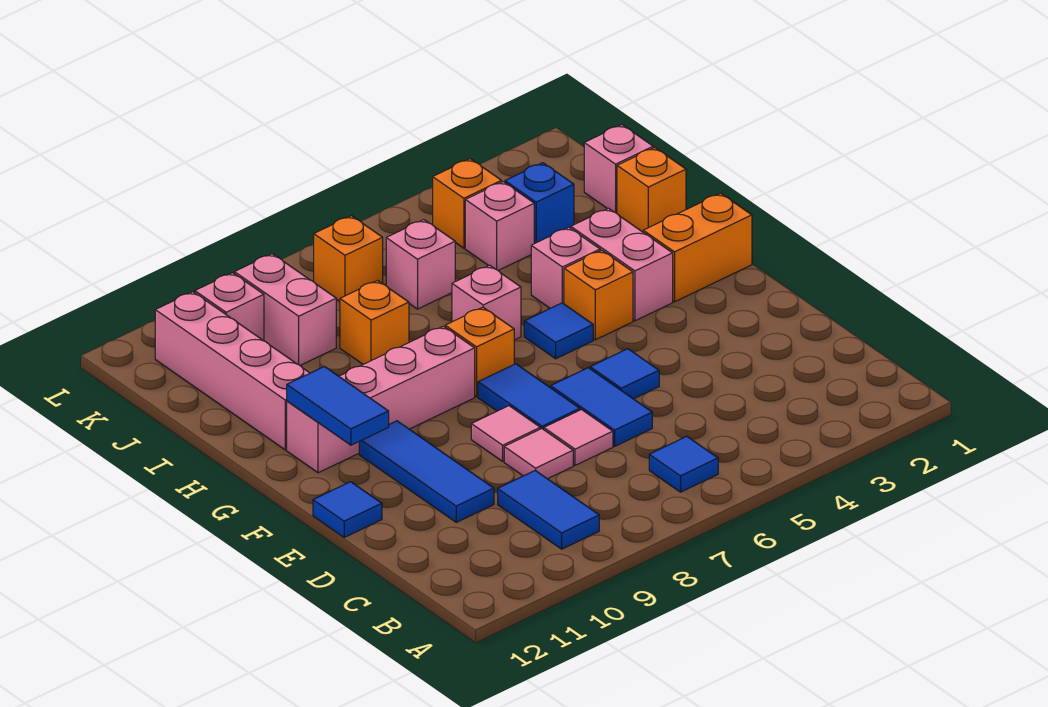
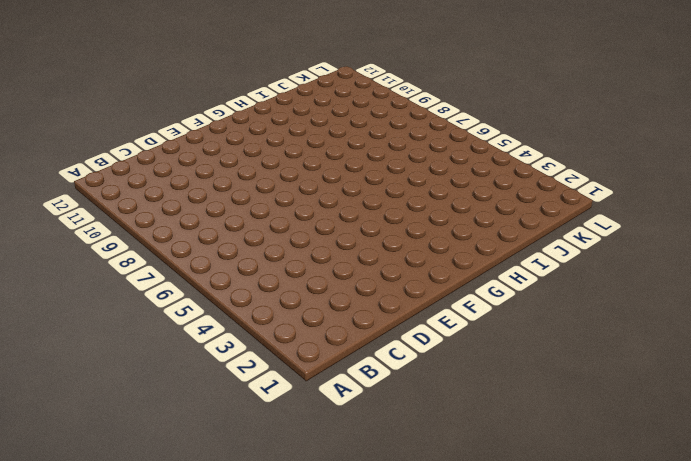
none -> blue tile B6 level 1
none -> blue tile B9:C9 level 1
none -> blue tile D6:E6 level 1
none -> pink tile D7 level 1

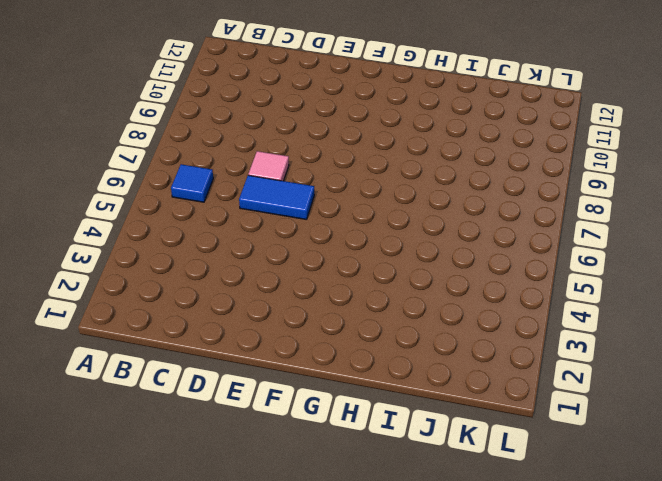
none -> blue tile B9:C9 level 1
none -> pink tile D8 level 1
none -> blue tile D10:F10 level 1
none -> blue tile E5 level 1

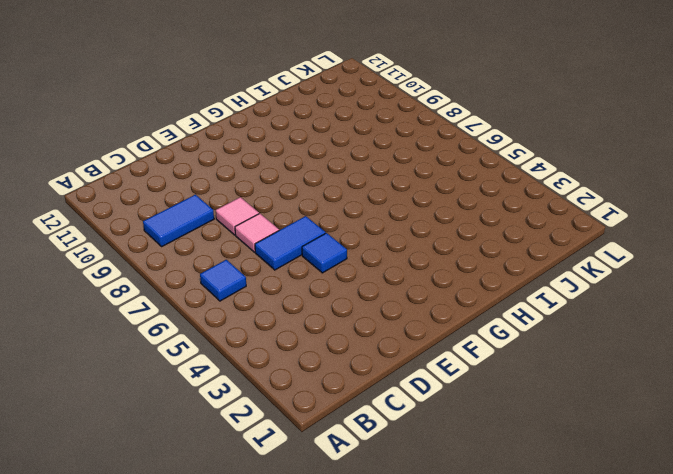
none -> blue tile D10:F10 level 1
none -> blue tile E7:F7 level 1
none -> pink tile E8 level 1
none -> blue tile E12 level 1

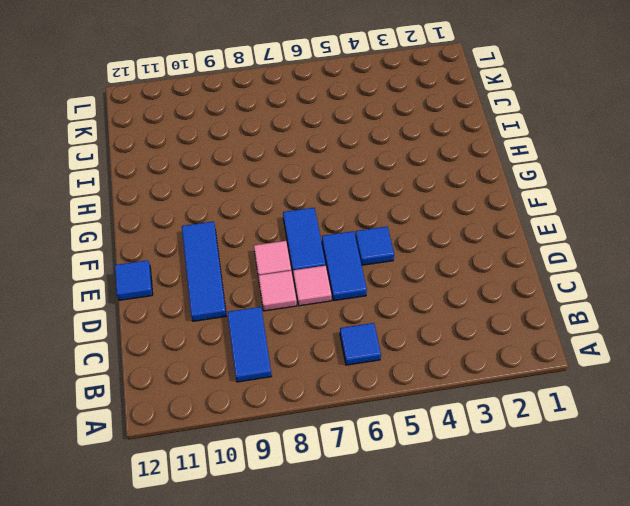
none -> orange brick G1:G2 level 1
none -> pink brick G3:H3 level 1
none -> orange brick G4 level 1
none -> blue tile G5 level 1

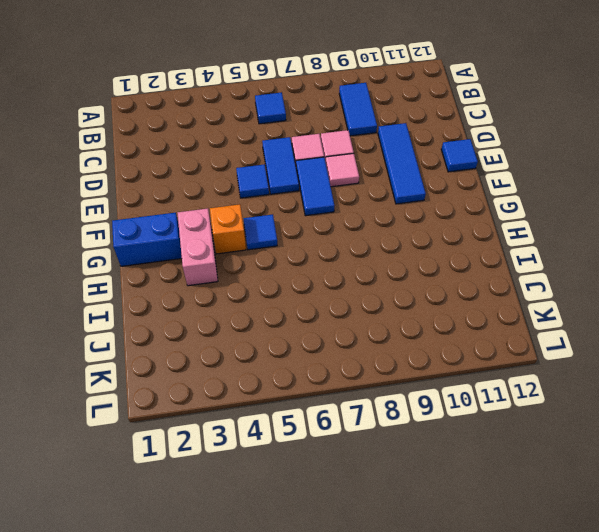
blue brick G1:G2 level 1 -> orange brick G1:G2 level 1
none -> orange brick G7 level 1
none -> pink brick G8:G11 level 1
none -> pink brick H4 level 1
none -> pink brick H6 level 1

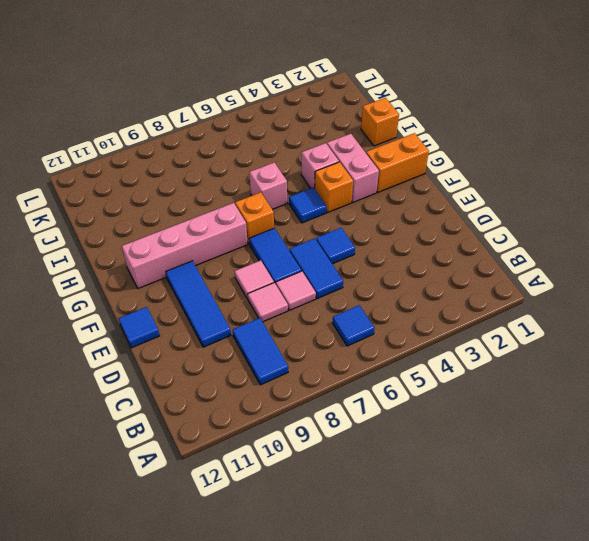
none -> pink brick H11:K11 level 1
none -> orange brick I8 level 1
none -> pink brick J1 level 1
none -> blue brick J3 level 1

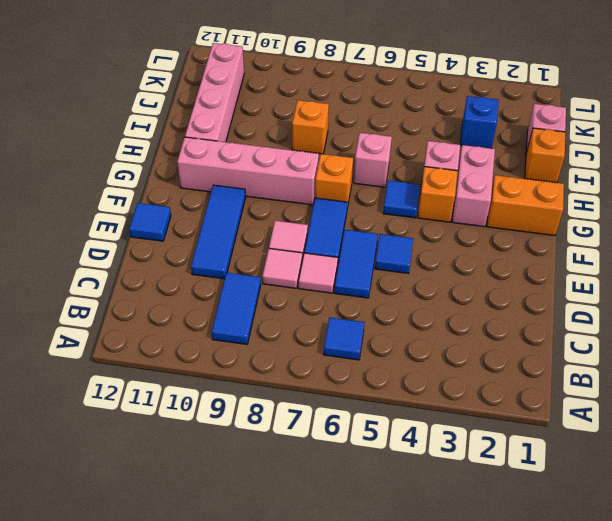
none -> pink brick J4 level 1
none -> pink brick J6 level 1
none -> pink brick J9:K9 level 1
none -> orange brick K4 level 1

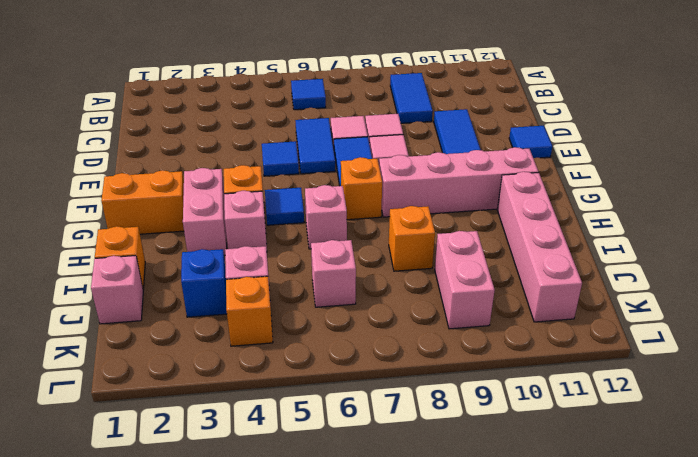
none -> orange brick K7 level 1
none -> pink brick K10 level 1
none -> blue tile F11:G11 level 2

